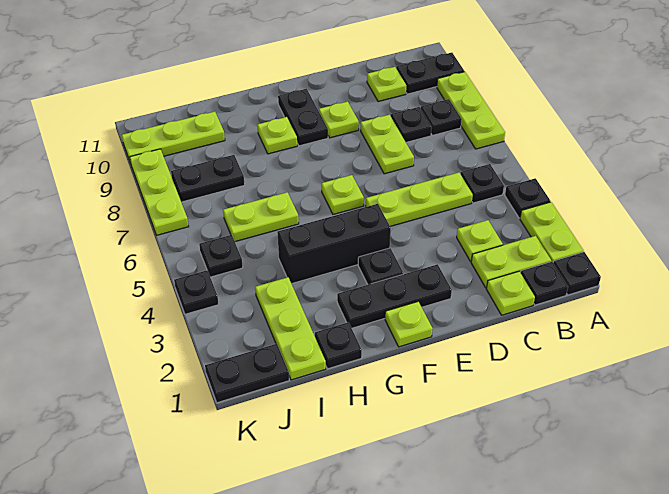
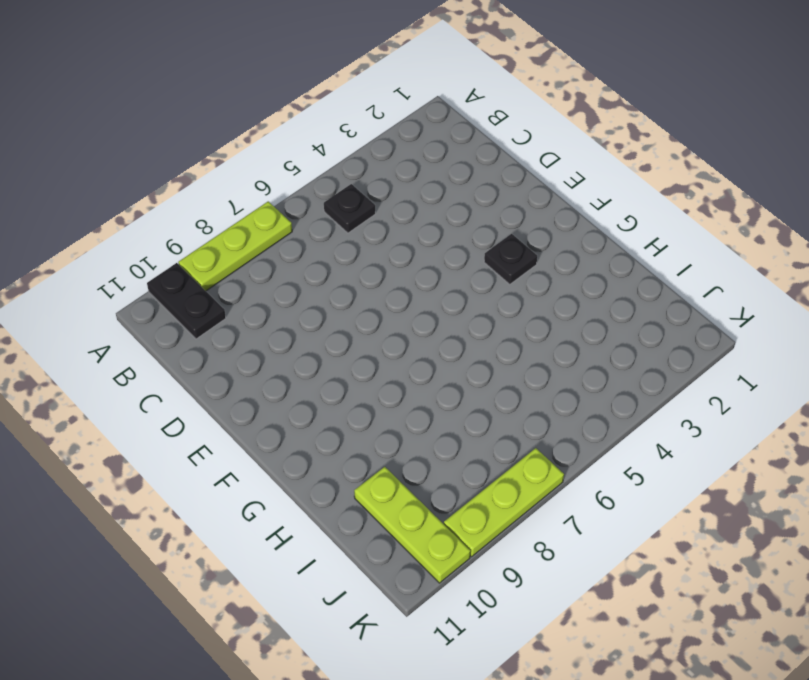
none -> black plate A1 level 1
none -> lime plate A2:A3 level 1
none -> black plate A4 level 1
none -> black plate B1 level 1

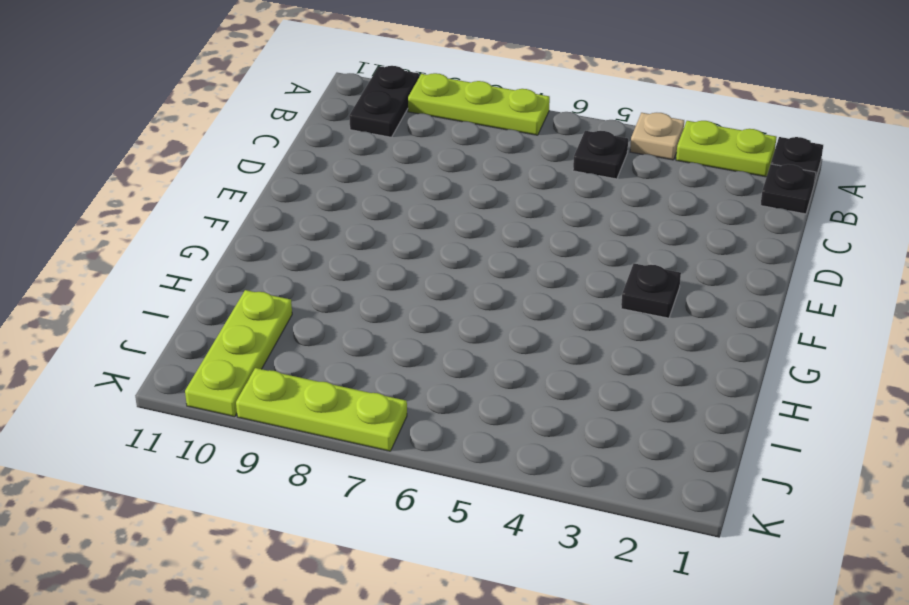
tan plate A4 level 1 -> black plate A4 level 1
none -> lime plate B2:C2 level 1
none -> black plate B8 level 1
none -> lime plate C1 level 1
none -> lime plate C3 level 1

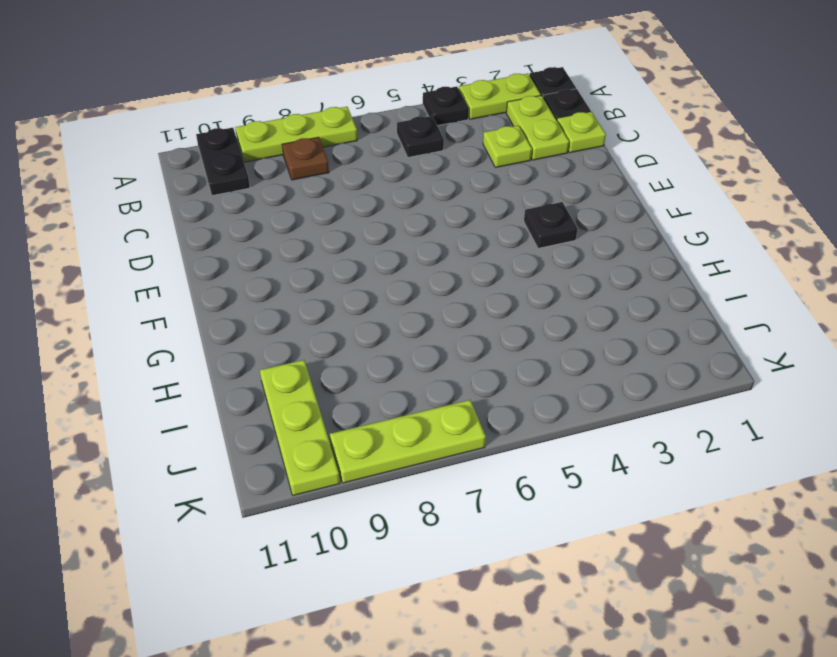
brown plate B8 level 1 -> black plate B8 level 1
none -> lime plate C5:E5 level 1
none -> black plate C8 level 1
none -> lime plate C10 level 1
none -> lime plate D7:D8 level 1

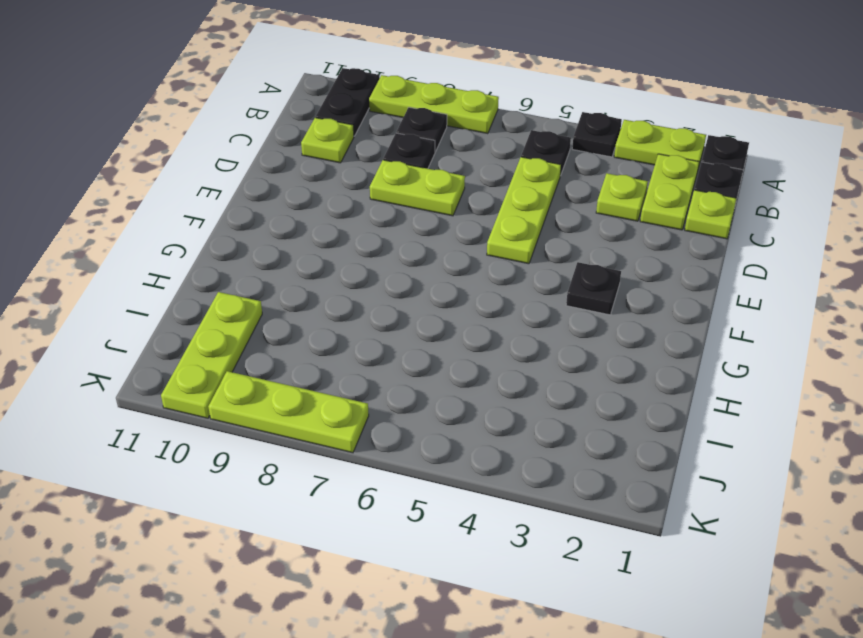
none -> black plate E2:G2 level 1
none -> lime plate E9 level 1
none -> lime plate F1 level 1
none -> black brick F4:H4 level 1

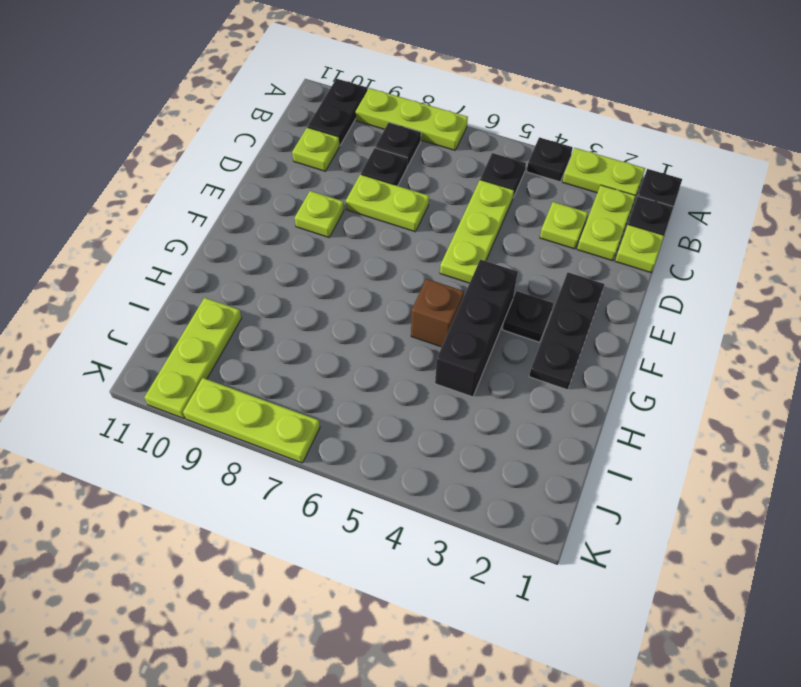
brown brick G5 level 1 -> none
none -> lime plate F1 level 1
none -> lime plate F6 level 1
none -> black plate F9:F10 level 1
none -> lime plate G9 level 1

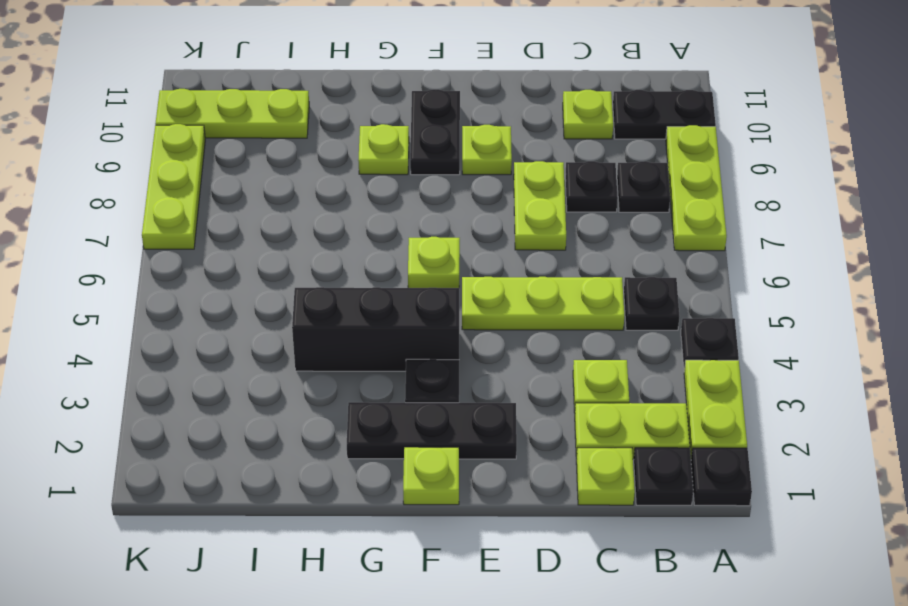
none -> black plate H1 level 1
none -> lime plate H6:I6 level 1
none -> lime plate I1:I3 level 1
none -> black plate I8:J8 level 1

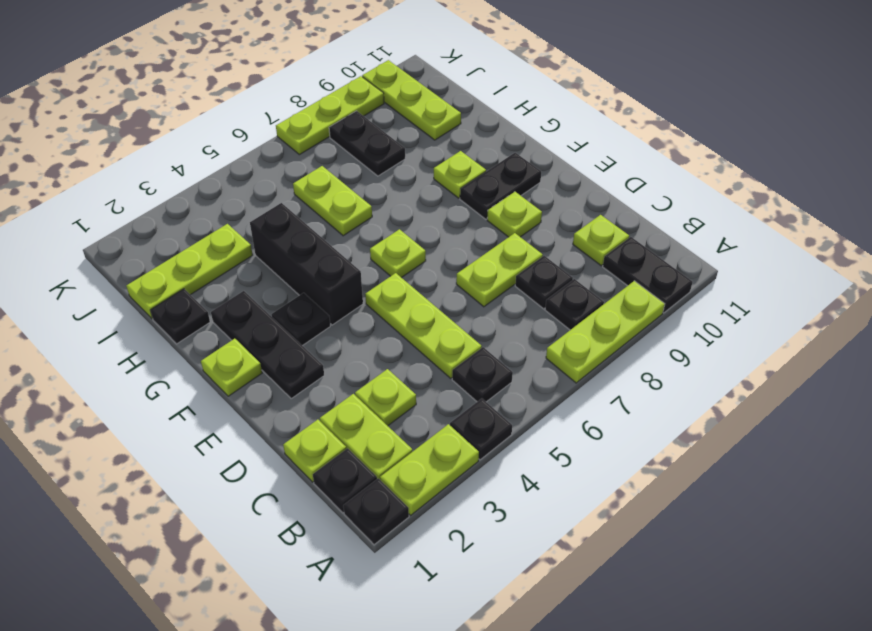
none -> black plate J1:K1 level 1
none -> black plate J5 level 1
none -> black plate K4 level 1

